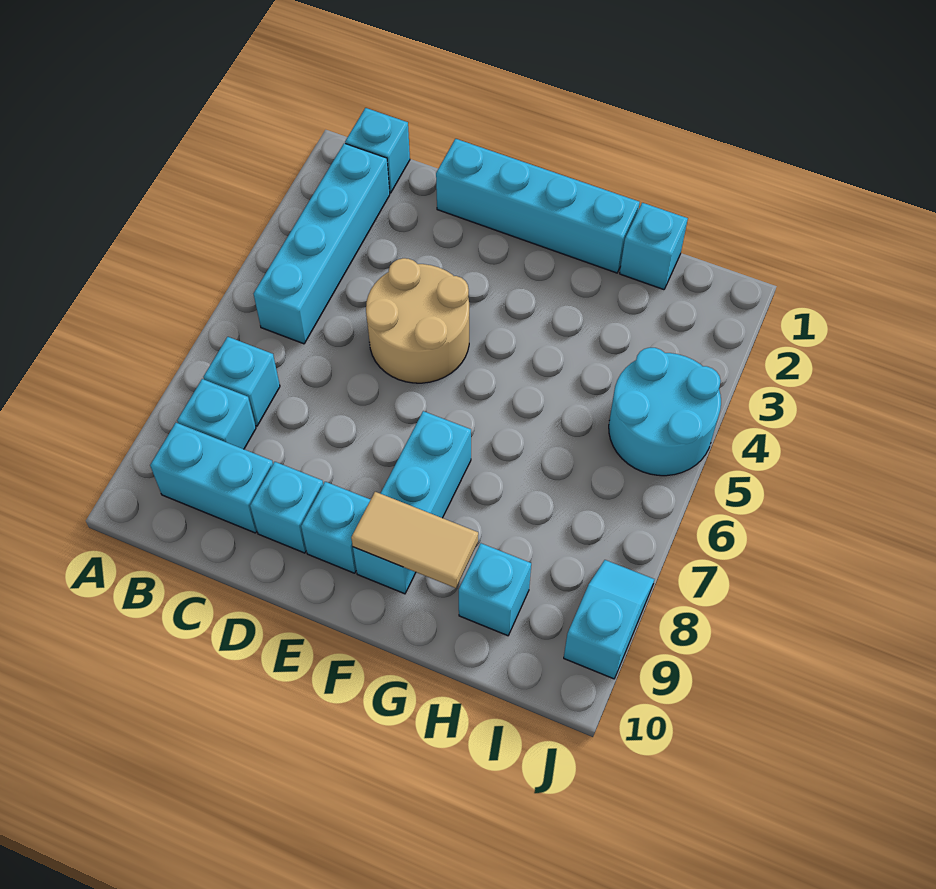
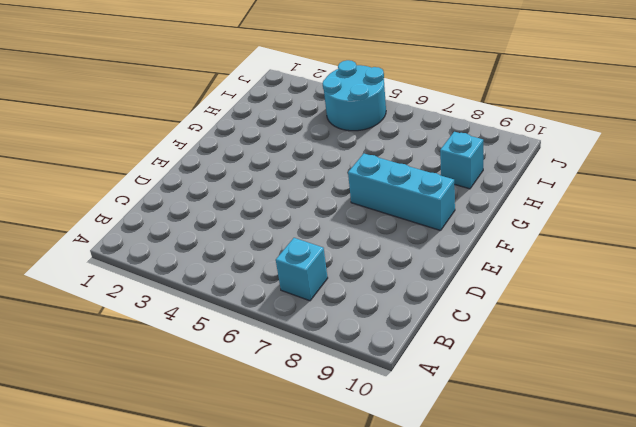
none -> cyan brick B1 level 1
none -> cyan brick B2:B5 level 1
none -> cyan brick B8 level 1

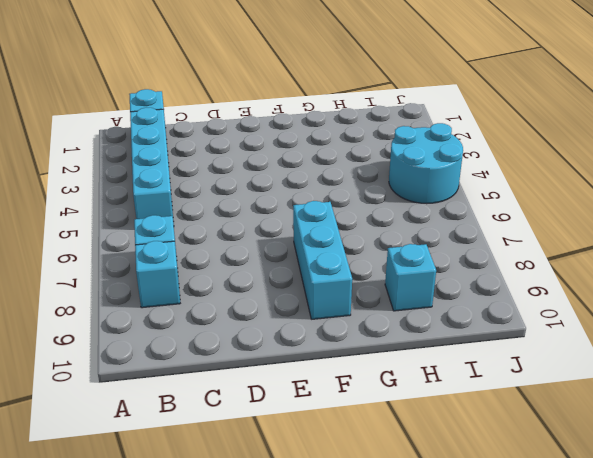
none -> cyan brick B9:C9 level 1
none -> cyan brick D1:G1 level 1
none -> tan round brick D4:E5 level 1

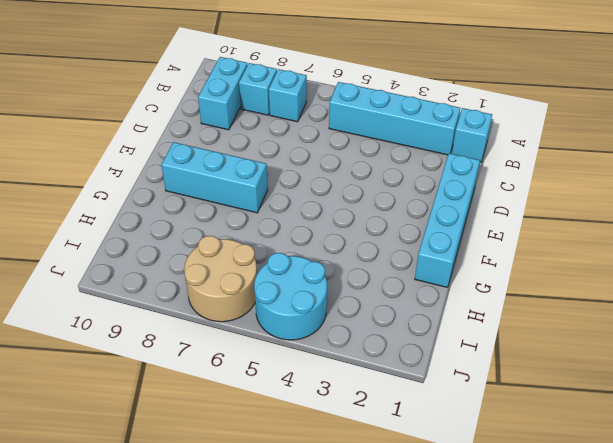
tan round brick I6:J7 level 1 -> tan round brick D4:E5 level 1
none -> cyan brick D9 level 1
none -> cyan brick E9 level 1
none -> cyan brick H1 level 1

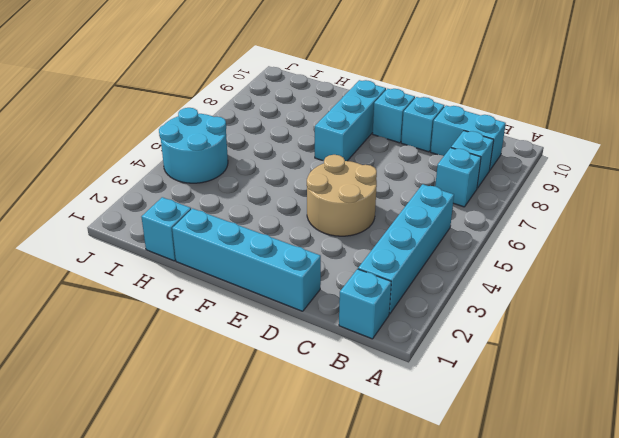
none -> cyan brick H9 level 1
none -> cyan slope J8:J9 level 1 top 9
none -> tan tile F9:G9 level 2

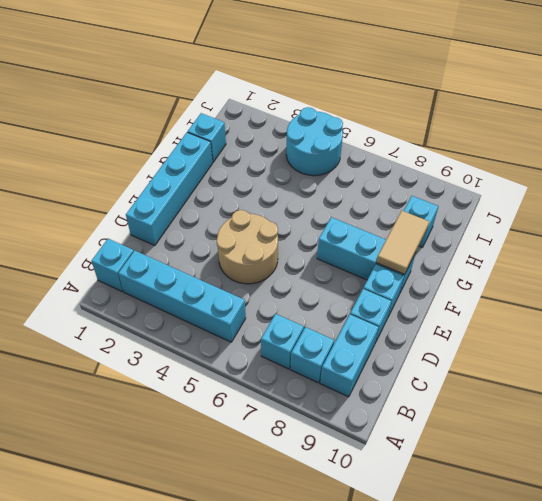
none -> cyan slope J8:J9 level 1 top 9

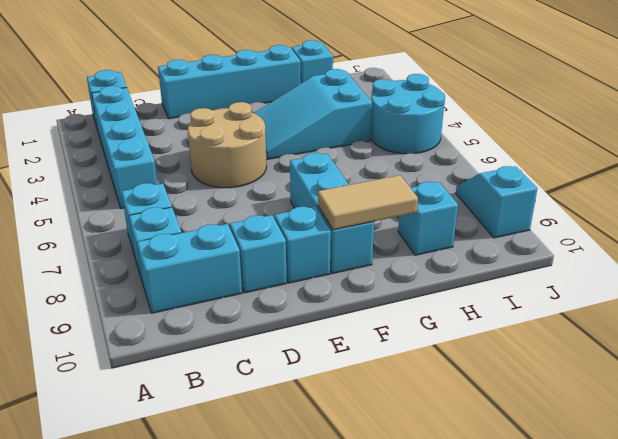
cyan slope F3:H4 level 1 top H -> none

